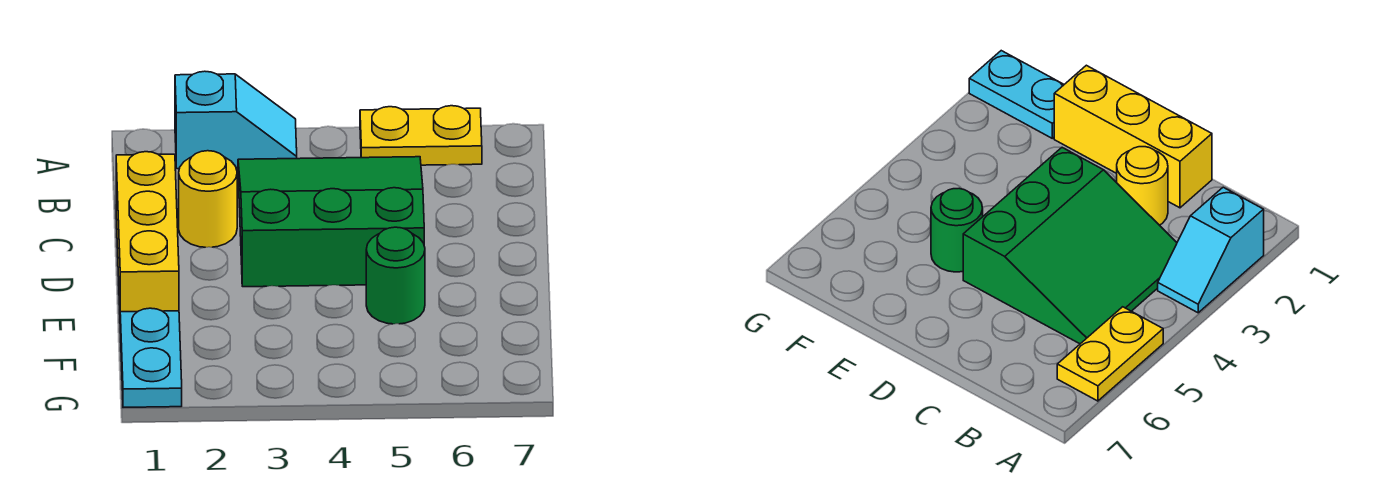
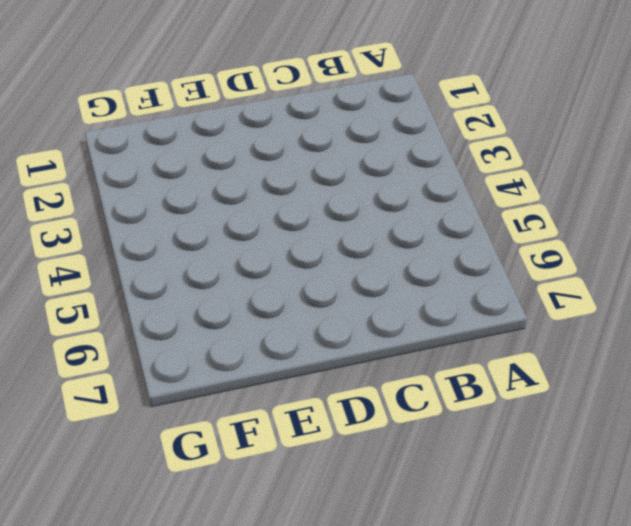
none -> cyan slope A2:A3 level 1 top 2
none -> yellow plate A5:A6 level 1

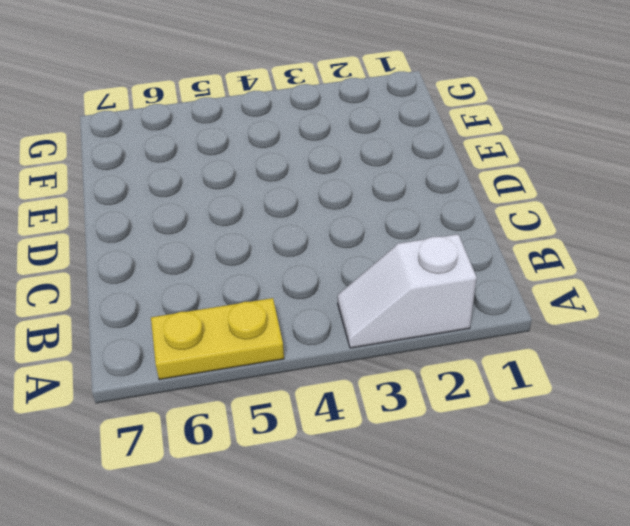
white slope A2:A3 level 1 top 2 -> cyan slope A2:A3 level 1 top 2
none -> green slope B3:D5 level 1 top D
none -> yellow brick C1:E1 level 1

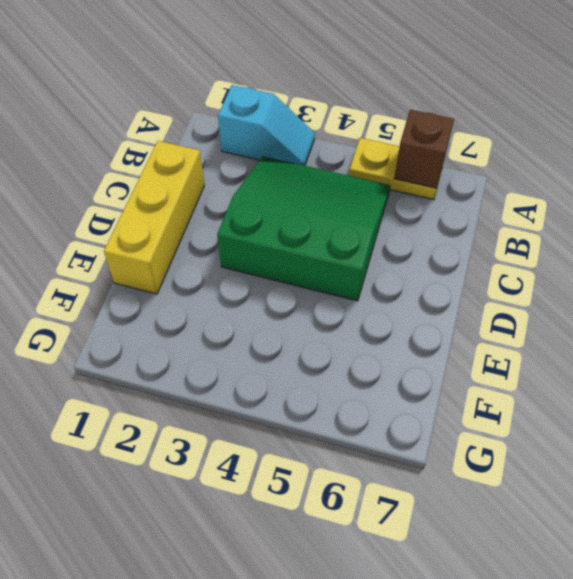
brown brick A6 level 2 -> none
none -> yellow round brick C2 level 1
none -> green round brick E5 level 1

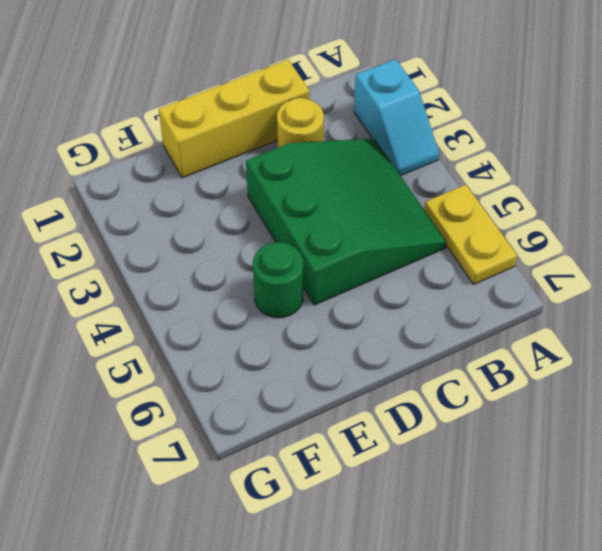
none -> cyan plate F1:G1 level 1

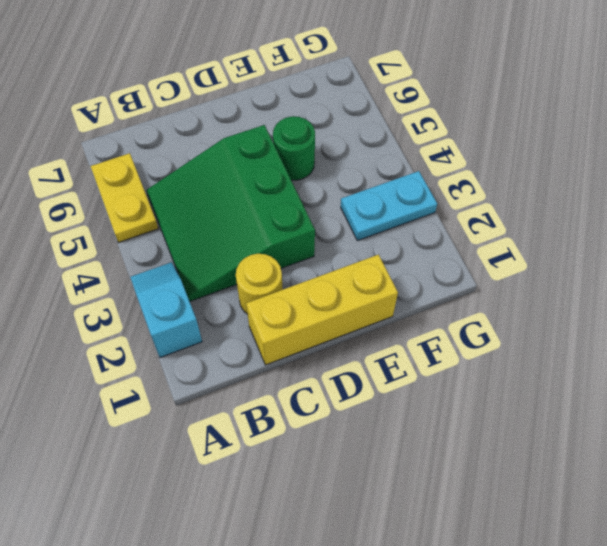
cyan plate F3:G3 level 1 -> cyan plate F1:G1 level 1

